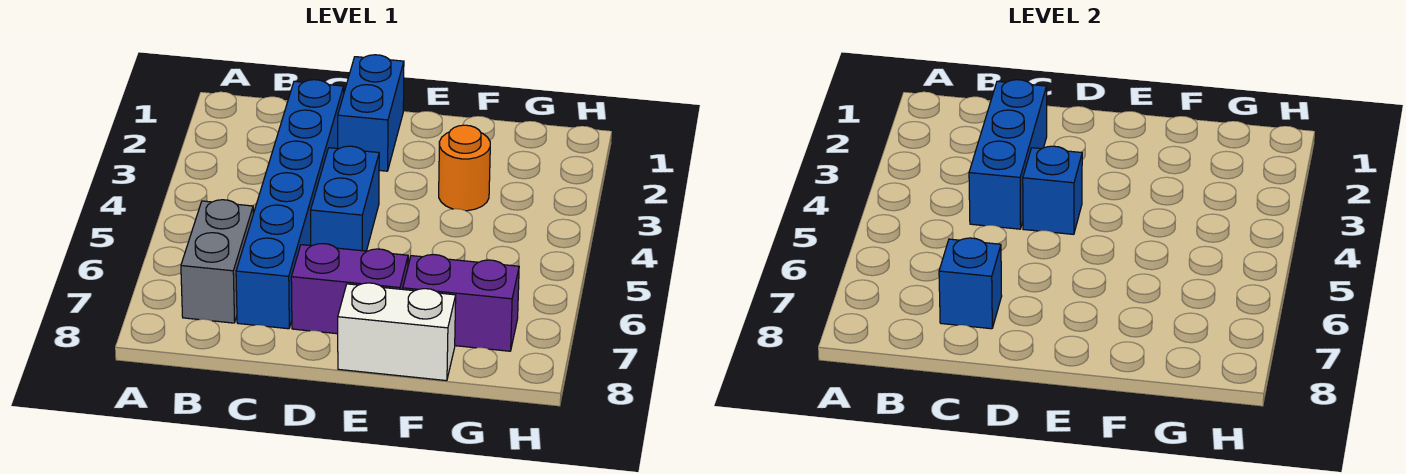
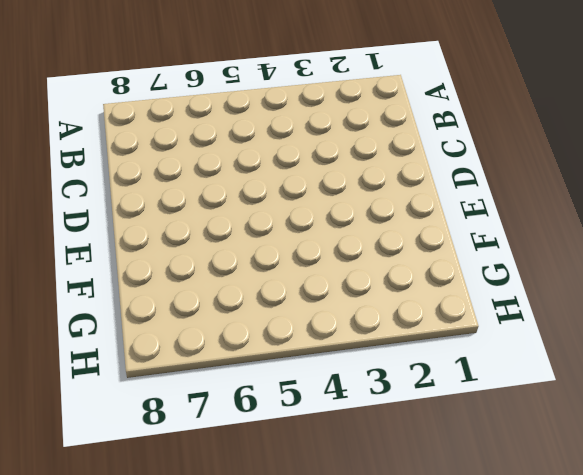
none -> grey brick B6:B7 level 1
none -> blue brick C2:C7 level 1

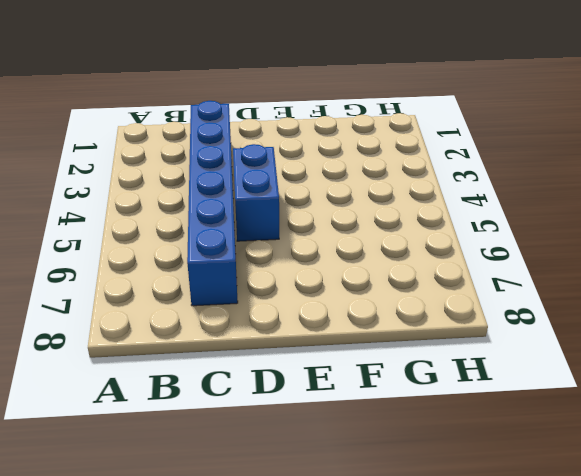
none -> grey brick B6:B7 level 1
none -> blue brick D1:D2 level 1

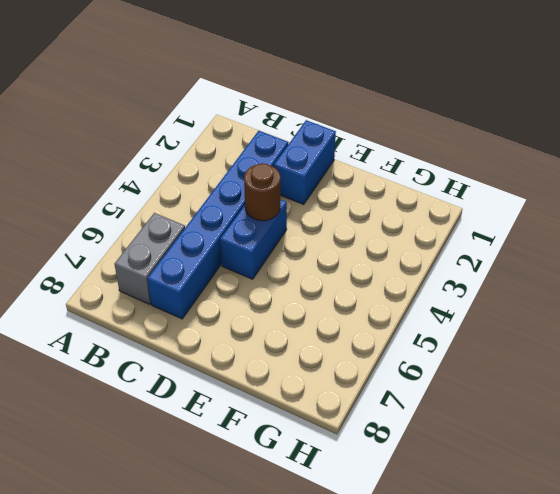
brown round brick D4 level 2 -> blue brick D4 level 2
none -> purple brick D7:E7 level 1
none -> white brick E8:F8 level 1

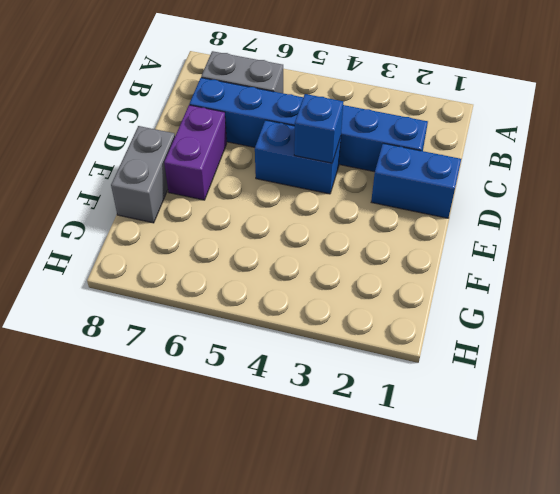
grey brick E8:F8 level 1 -> white brick E8:F8 level 1
none -> orange round brick F3 level 1
none -> purple brick F7:G7 level 1

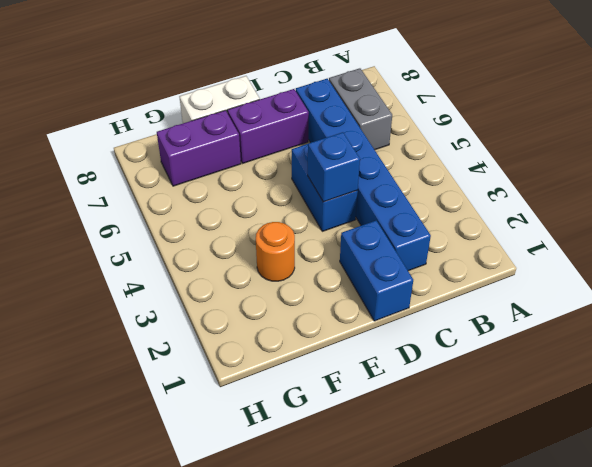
none -> blue brick C2:C4 level 2
none -> blue brick C7 level 2

